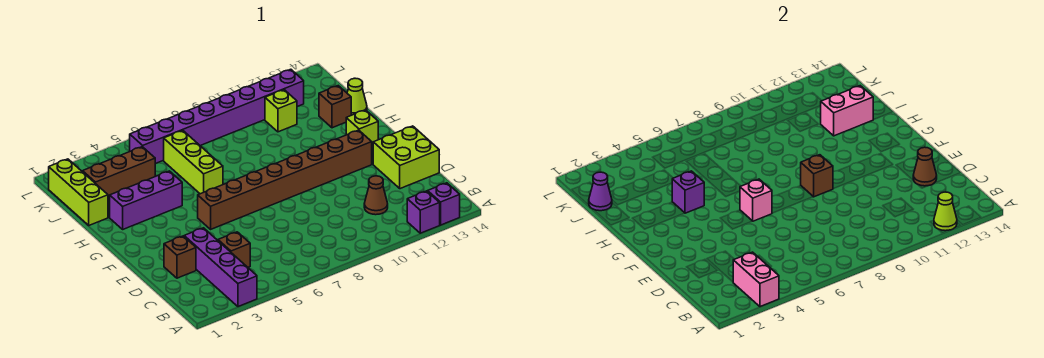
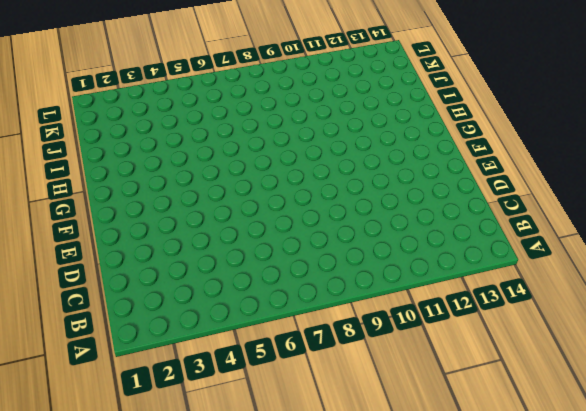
none -> purple brick A3:D3 level 1
none -> purple brick A12 level 1
none -> purple brick A13 level 1

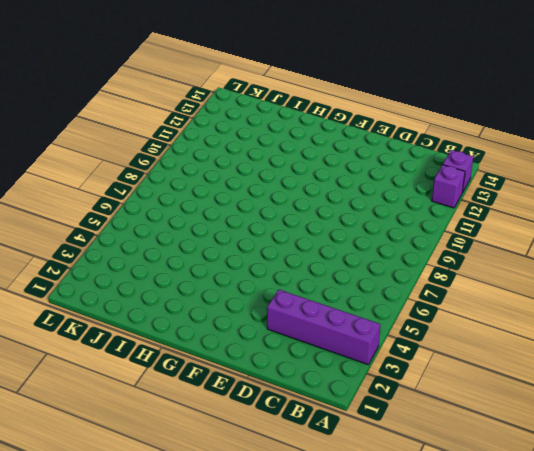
none -> brown brick C4 level 1
none -> brown cone C11 level 1
none -> brown brick D2 level 1

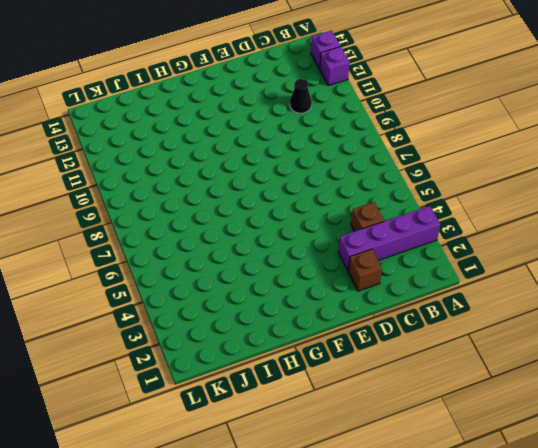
black cone C11 level 1 -> brown cone C11 level 1
none -> lime brick D13:E14 level 1
none -> brown brick F5:F12 level 1
none -> lime brick G13 level 1

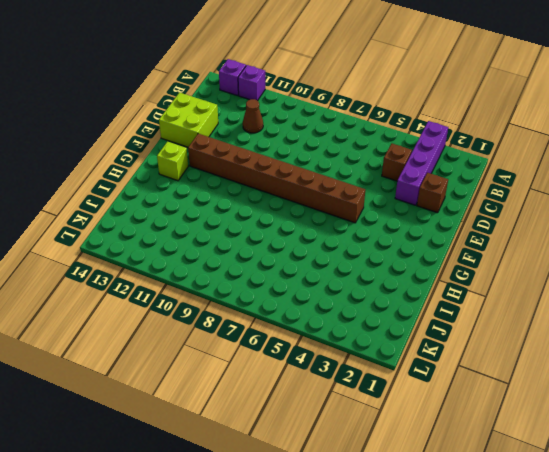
none -> purple brick H2:H4 level 1
none -> lime brick H6:J6 level 1
none -> lime brick I1:K1 level 1

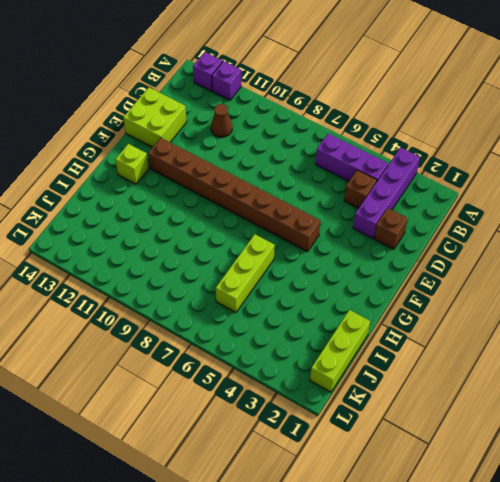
purple brick B4:B6 level 1 -> purple brick H2:H4 level 1
none -> brown brick I13 level 1
none -> lime cone I14 level 1
none -> brown brick J2:J4 level 1

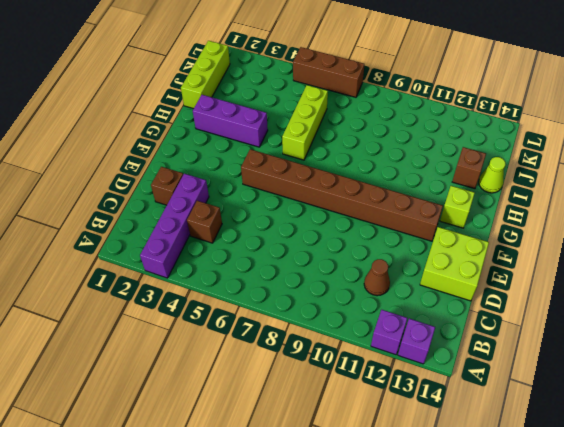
brown brick L5:L7 level 1 -> brown brick J2:J4 level 1
none -> lime brick J11 level 1
none -> purple brick K5:K12 level 1
none -> pink brick A3:B3 level 2

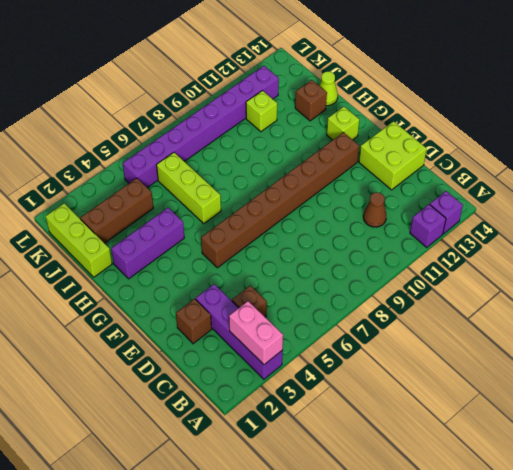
none -> lime cone A12 level 2
none -> brown cone D13 level 2
none -> pink brick F6 level 2

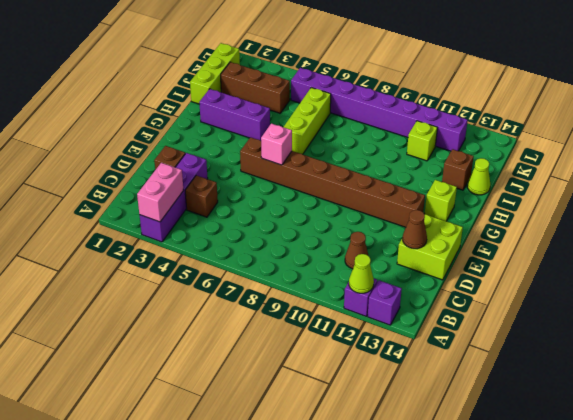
none -> brown brick F9 level 2
none -> purple brick H4 level 2
none -> pink brick I12:I13 level 2

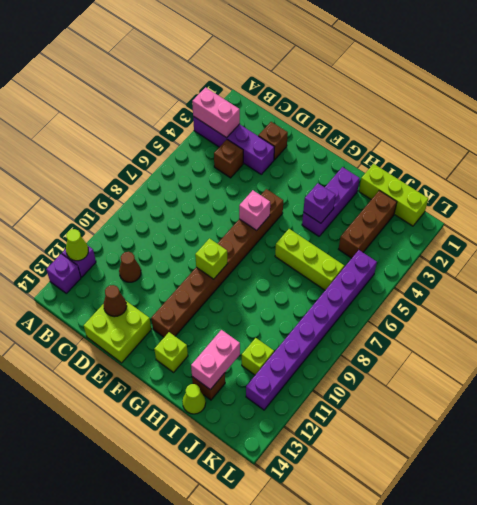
lime brick F9 level 2 -> brown brick F9 level 2
none -> purple cone J1 level 2

